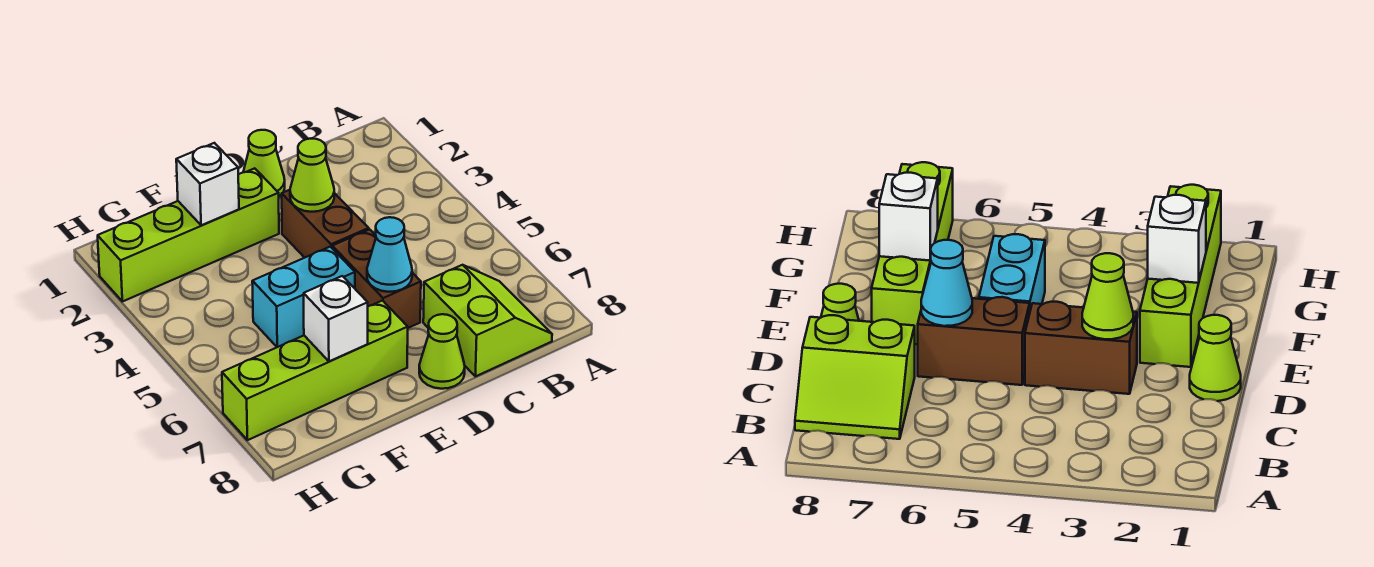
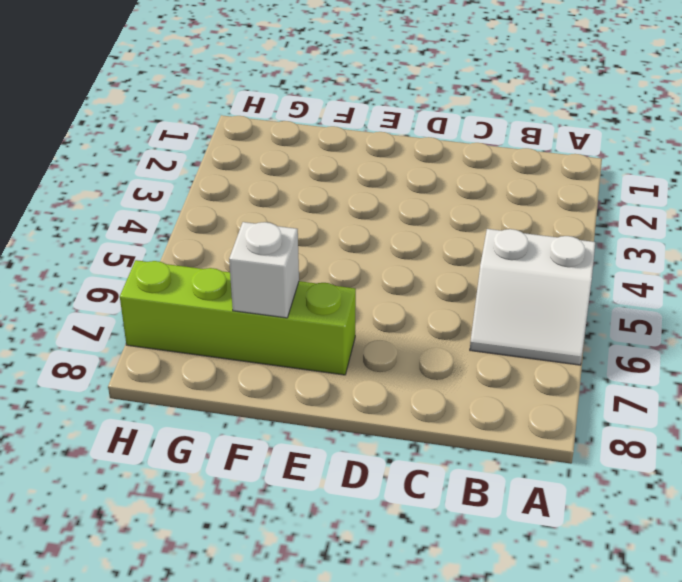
white slope A5:B6 level 1 top 5 -> none
none -> lime slope B7:C8 level 1 top C
none -> lime cone D1 level 1
none -> brown brick D3:D4 level 1

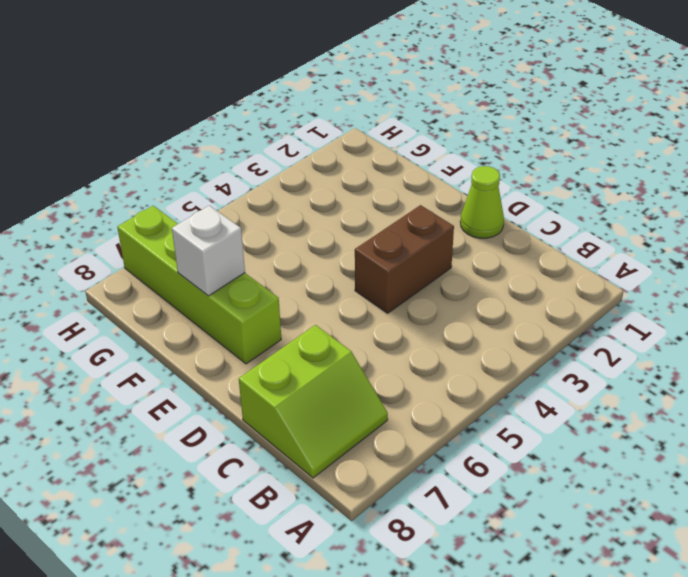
none -> brown brick D5:D6 level 1
none -> lime cone D8 level 1
none -> lime brick E2:H2 level 1

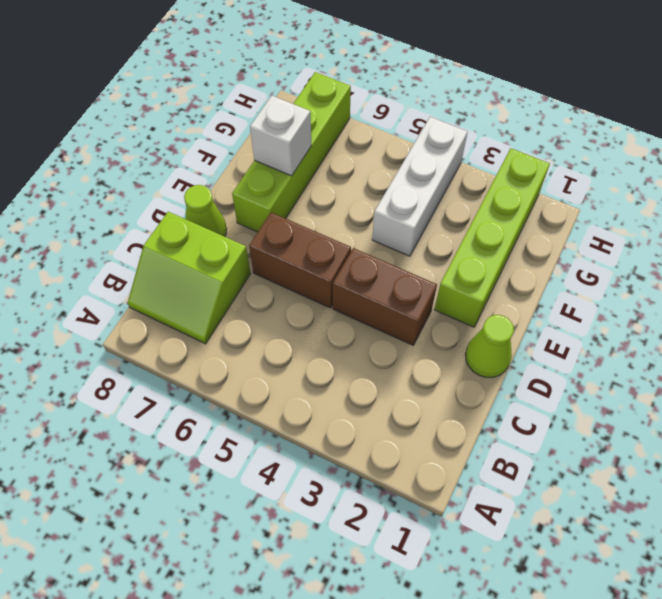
white brick F4:H4 level 1 -> none
none -> cyan brick E5:F5 level 1
none -> lime cone D3 level 2
none -> cyan cone D6 level 2

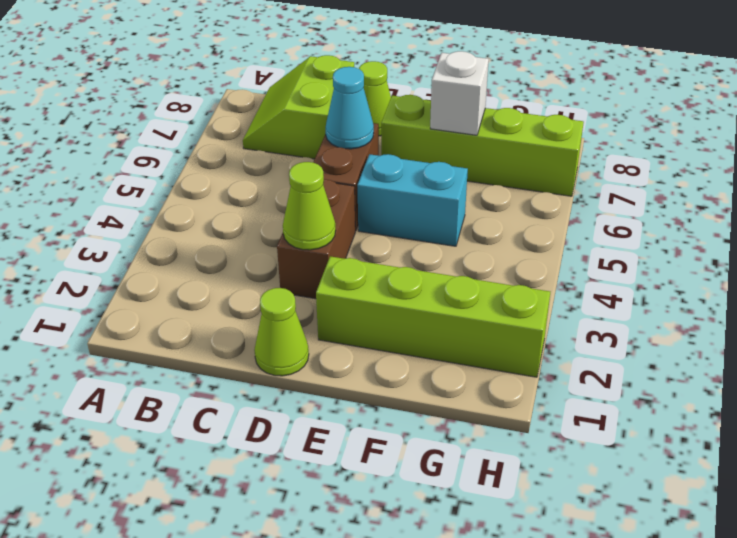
none -> white brick F2 level 2

